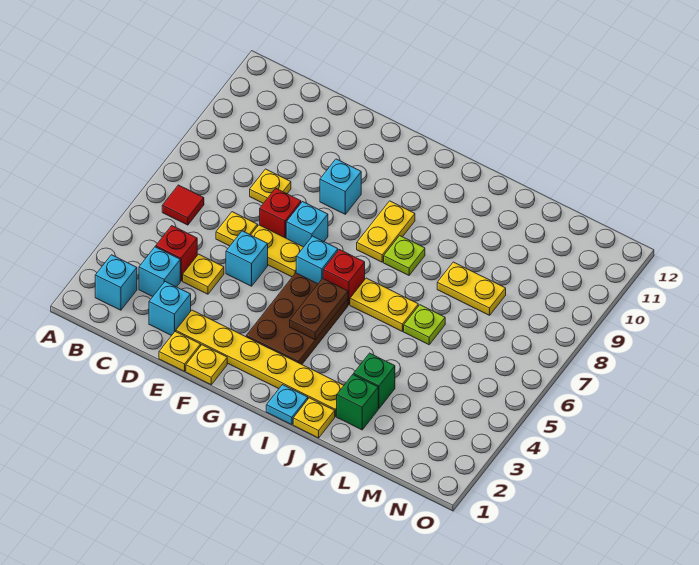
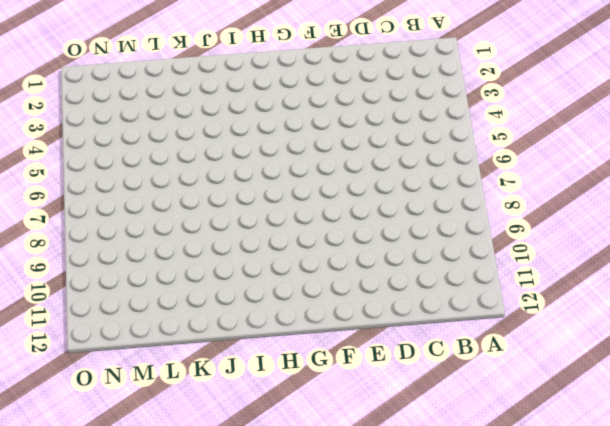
none -> cyan brick B2 level 1
none -> red tile B6 level 1
none -> cyan brick C3 level 1

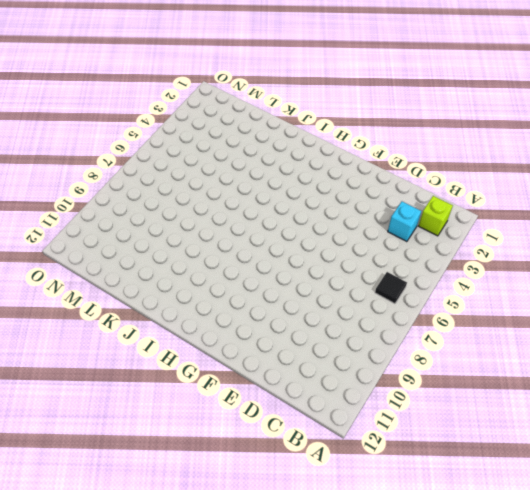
lime brick B2 level 1 -> cyan brick B2 level 1
black tile B6 level 1 -> red tile B6 level 1
none -> red brick C4 level 1
none -> cyan brick D2 level 1
none -> yellow plate D4 level 1

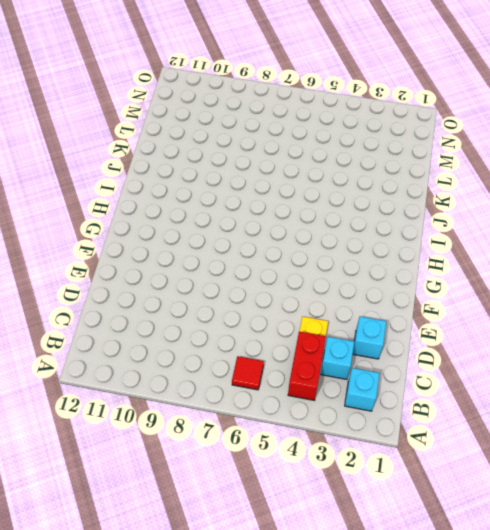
red brick B4:C4 level 1 -> red brick C4 level 1
none -> yellow plate D6 level 1
none -> yellow plate D8 level 1
none -> yellow plate E1 level 1

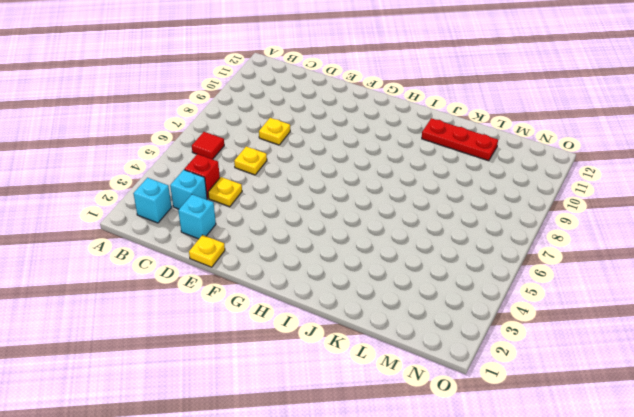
red plate J11:L11 level 1 -> none
none -> yellow plate E2:J2 level 1
none -> cyan brick E5 level 1
none -> yellow plate E6:F6 level 1

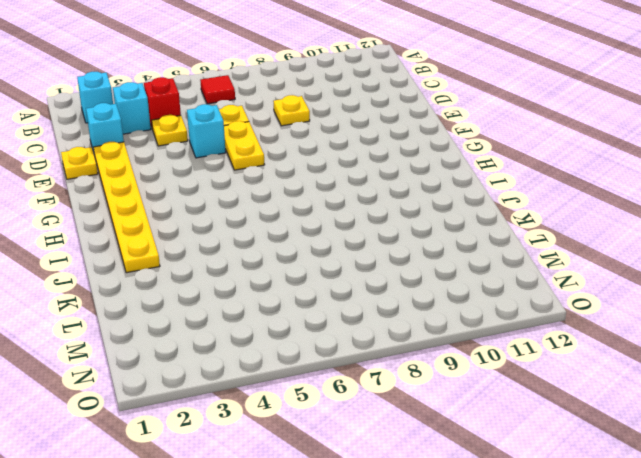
none -> red brick E7 level 1
none -> yellow plate F1 level 1
none -> cyan brick F7 level 1

